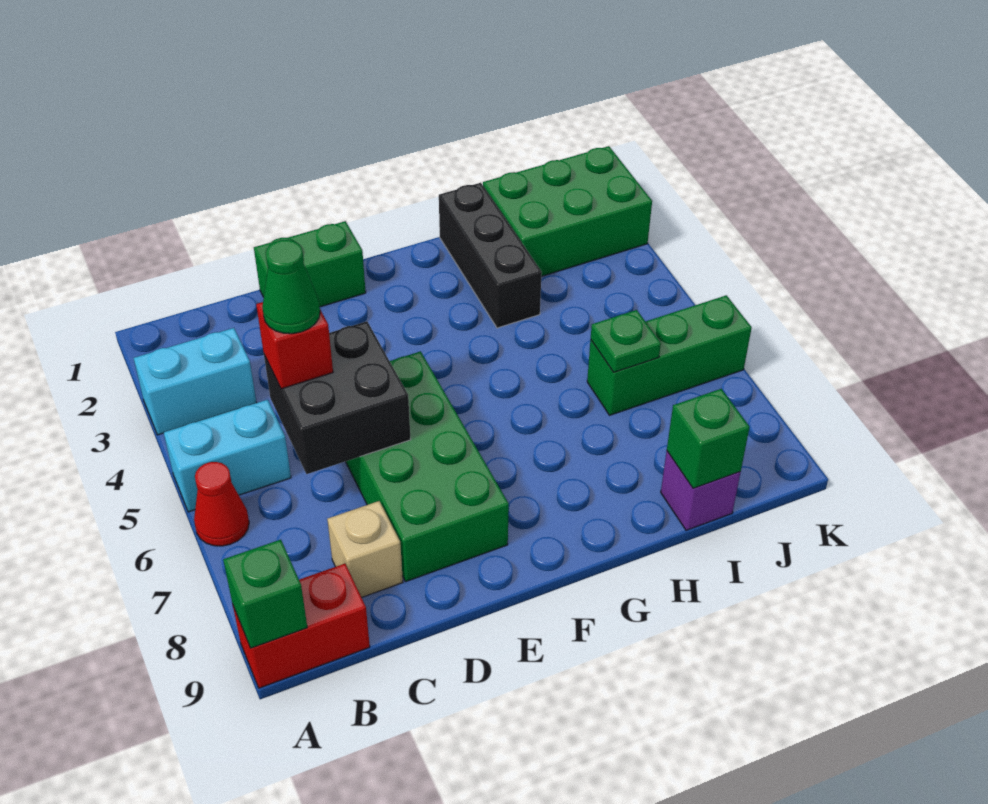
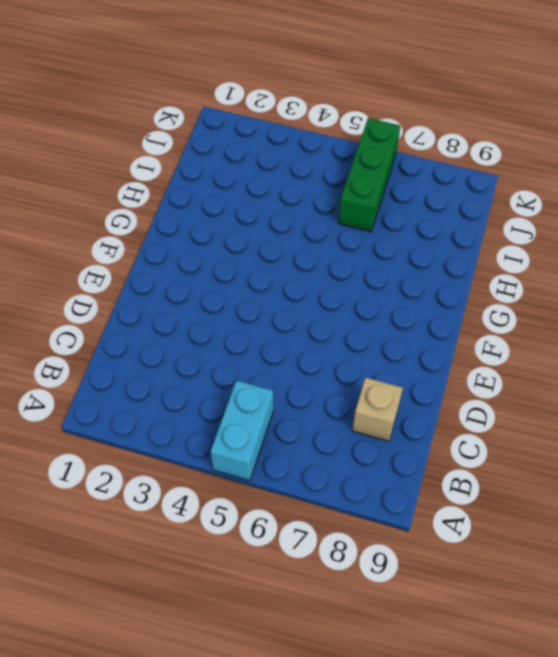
none -> cyan brick A3:B3 level 1
none -> red cone A6 level 1
none -> red brick A9:B9 level 1

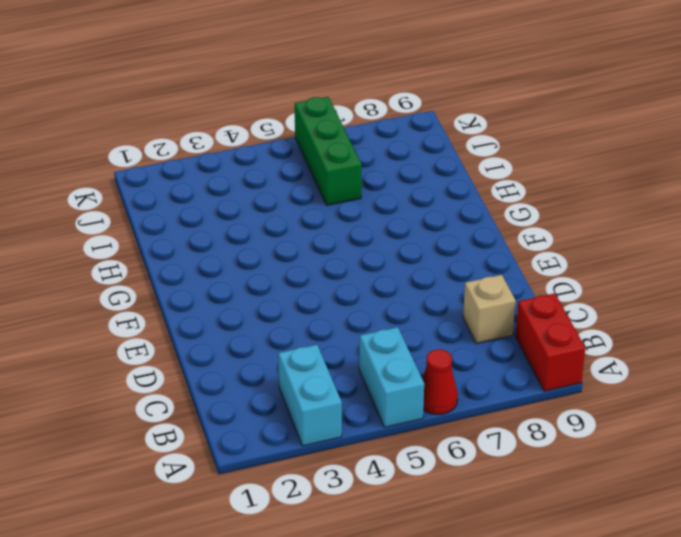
none -> green brick D1:E1 level 1
none -> green brick D5:E8 level 1
none -> black brick H1:H3 level 1

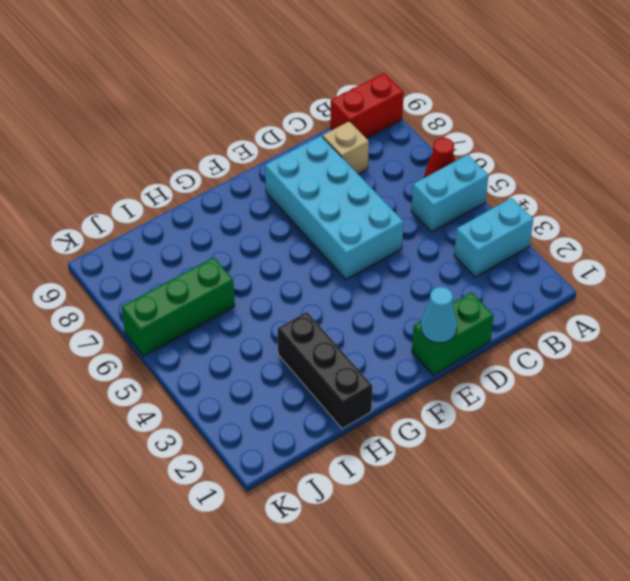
cyan brick D5:E8 level 1 -> green brick D5:E8 level 1
cyan cone E1 level 2 -> none
none -> green brick I1:K2 level 1
none -> purple brick I9 level 1
none -> green brick A9 level 2

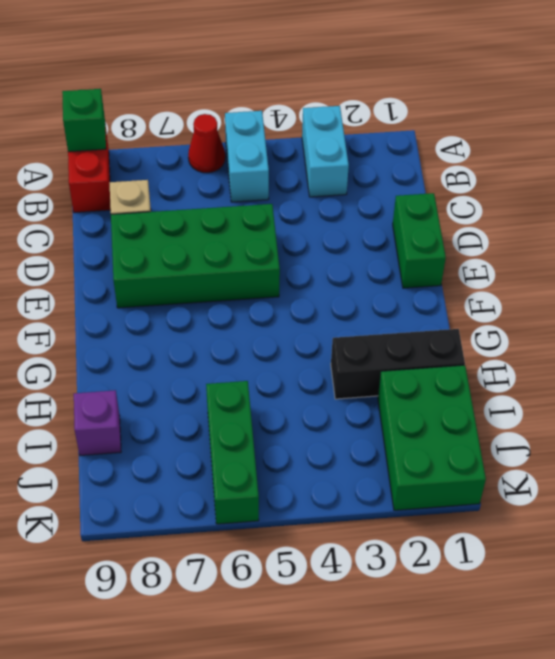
none -> black brick C5:D6 level 2
none -> green plate I6 level 2
none -> green brick I9 level 2

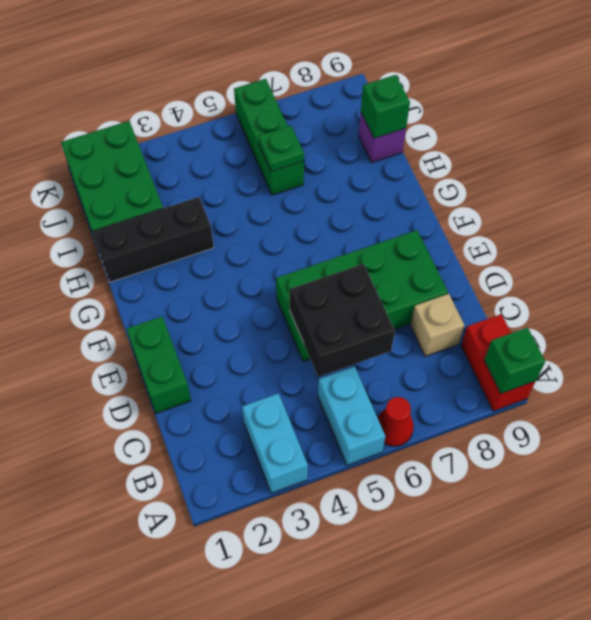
none -> red brick C5 level 3
none -> green cone C5 level 4

